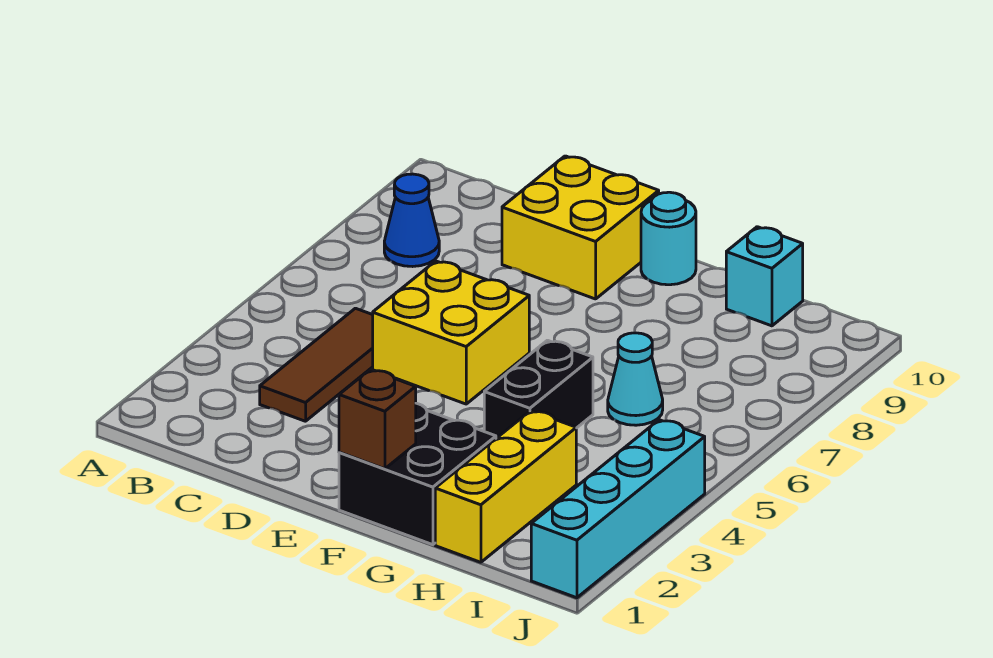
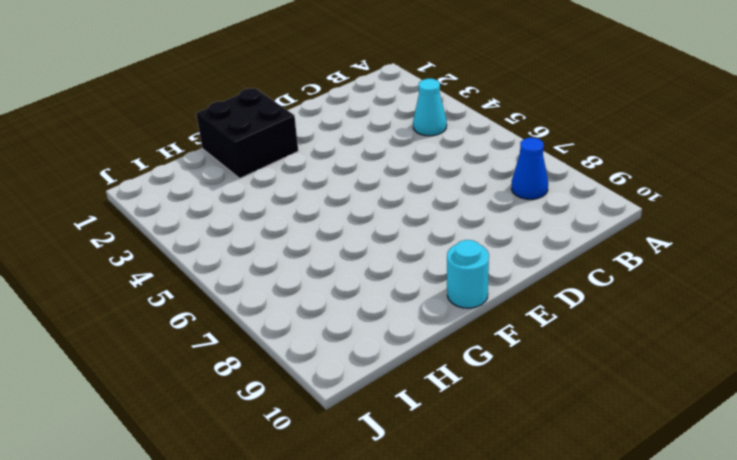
cyan cone B4 level 1 -> cyan cone H6 level 1
none -> brown tile C3:C5 level 1
none -> yellow brick D5:E6 level 1
none -> yellow brick D9:E10 level 1

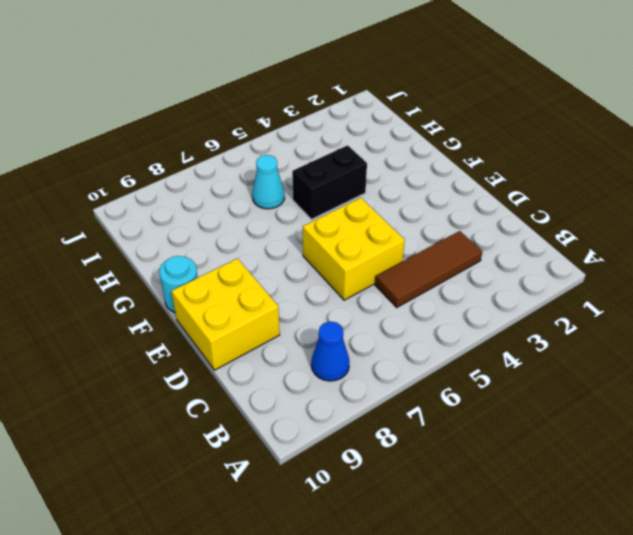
none -> black brick F1:G2 level 1
none -> yellow brick H1:H3 level 1
none -> cyan brick H10 level 1

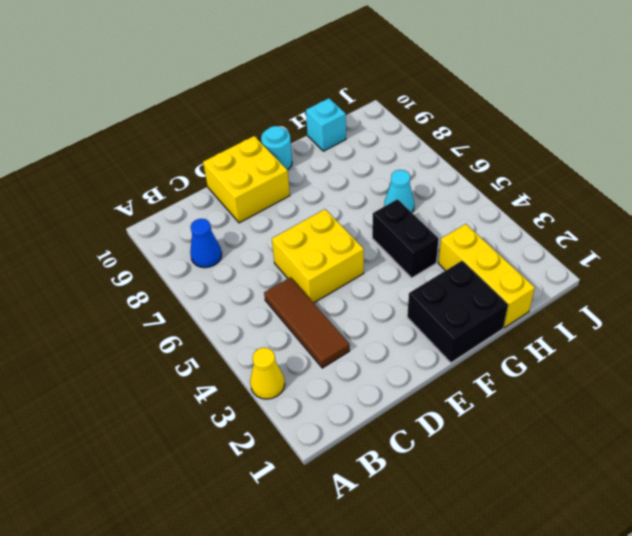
yellow cone A3 level 1 -> none
none -> cyan brick J1:J4 level 1
none -> brown brick F1 level 2

